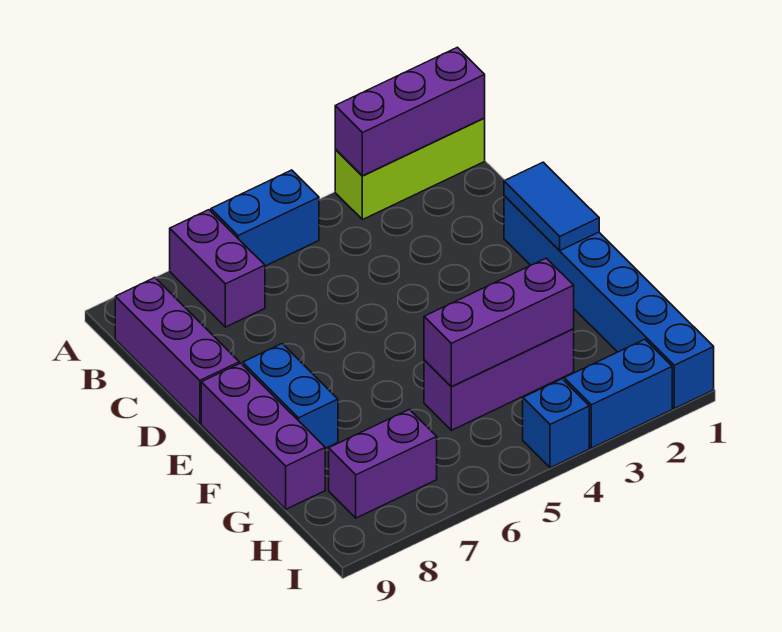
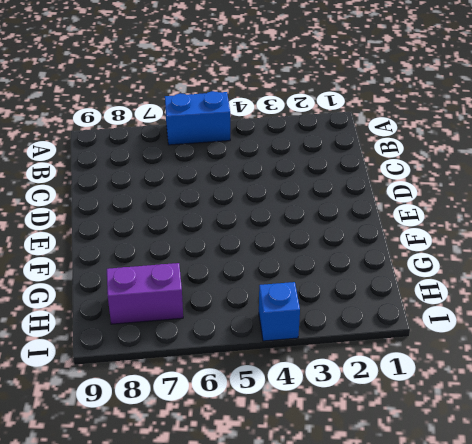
none -> lime brick A1:A3 level 1
none -> purple brick A7:B7 level 1
none -> purple brick B9:D9 level 1

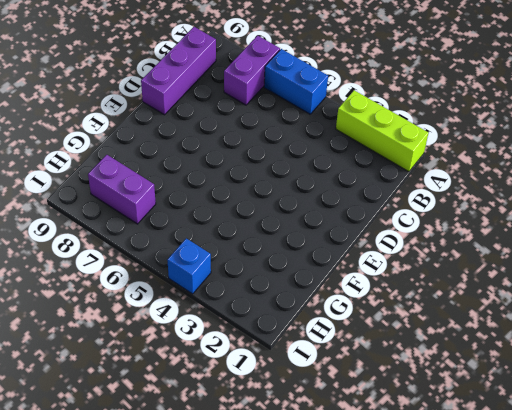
none -> blue brick D1:I1 level 1
none -> blue brick E8:F8 level 1
none -> purple brick E9:G9 level 1

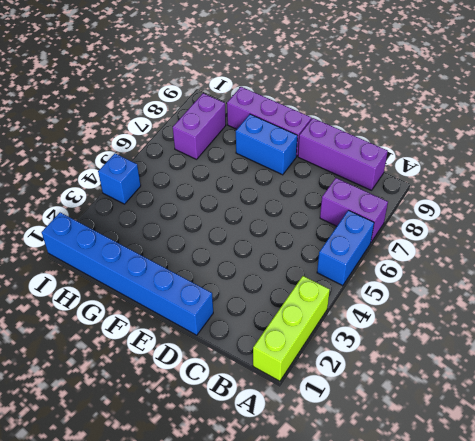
none -> purple brick G3:G5 level 1
none -> blue brick I2:I3 level 1
none -> purple brick A1:A3 level 2

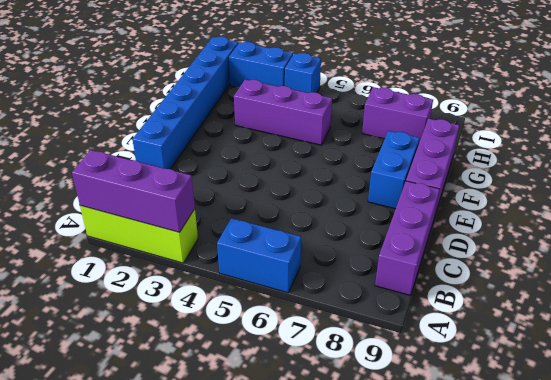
none -> purple brick A7:B7 level 1
none -> blue tile D1:E1 level 2
none -> purple brick G3:G5 level 2

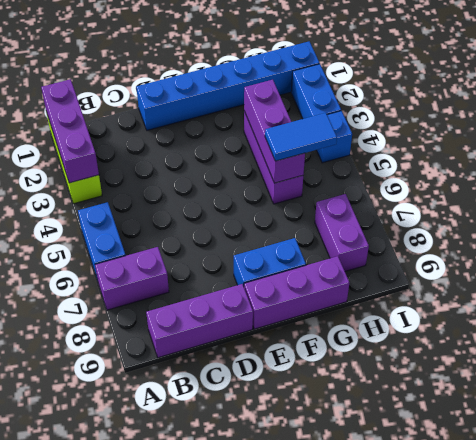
blue tile G5:H5 level 3 -> blue tile D1:E1 level 2

